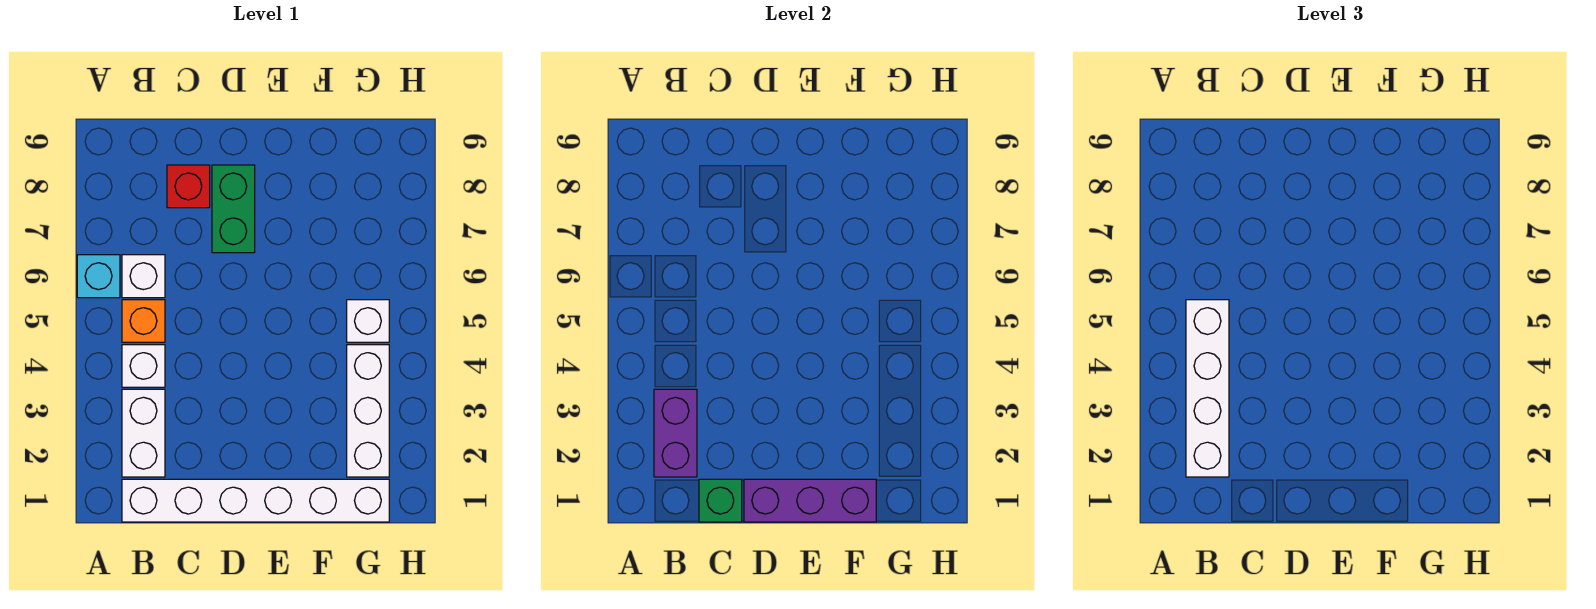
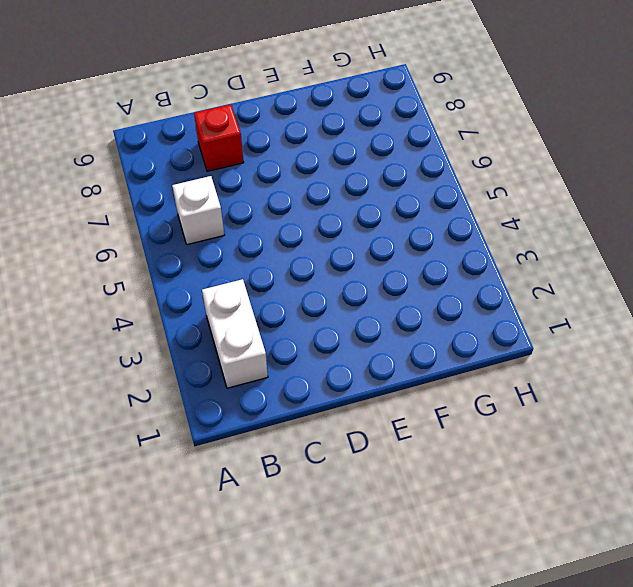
none -> cyan brick A6 level 1
none -> white brick B1:G1 level 1
none -> white brick B4 level 1

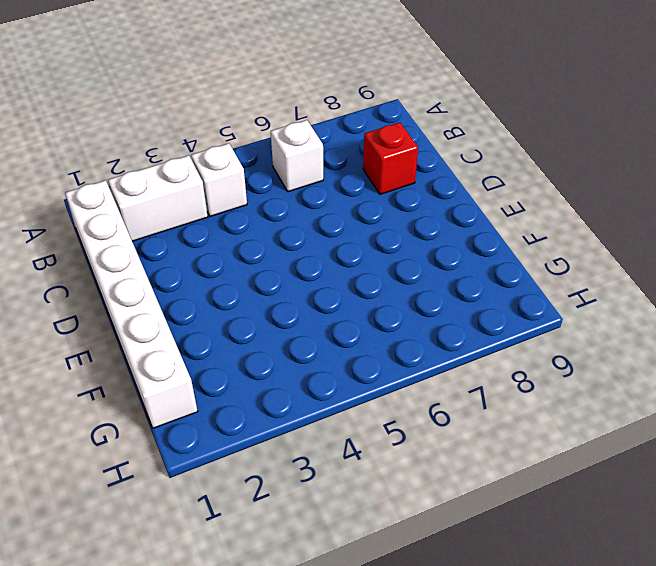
none -> cyan brick A6 level 1
none -> orange brick B5 level 1
none -> green brick D7:D8 level 1

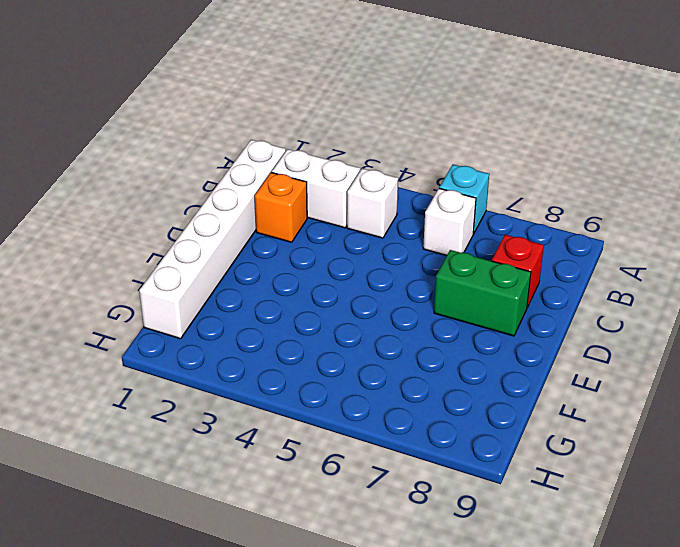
orange brick C2 level 1 -> orange brick B5 level 1
none -> white brick G2:G4 level 1
none -> white brick G5 level 1
none -> purple brick B2:B3 level 2

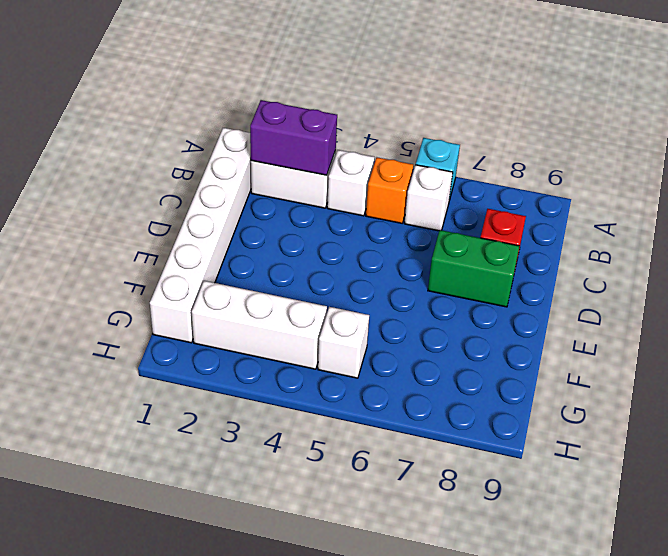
none -> green brick C1 level 2
none -> purple brick D1:F1 level 2
none -> white brick B2:B5 level 3

